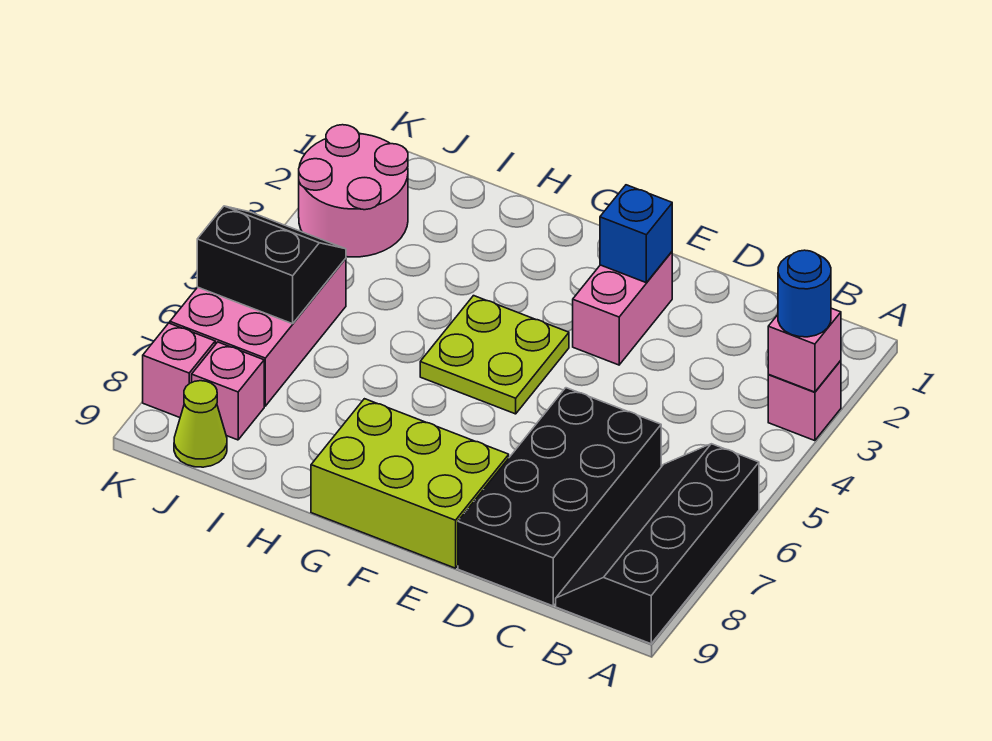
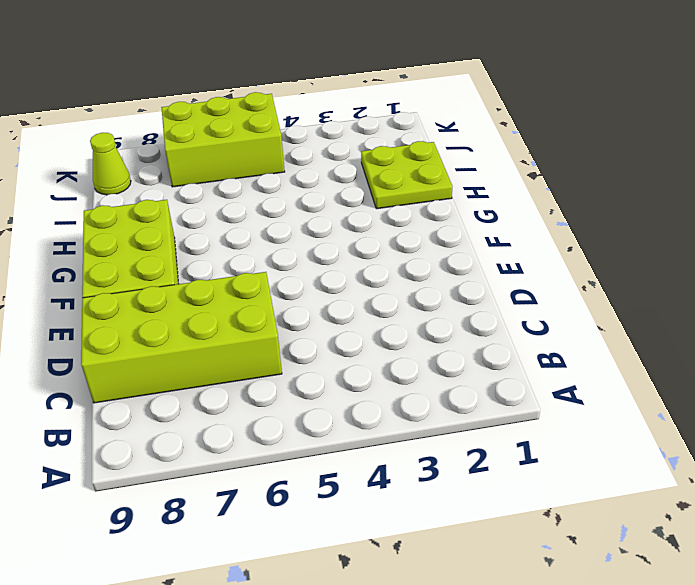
lime brick C6:D9 level 1 -> black brick C6:D9 level 1
lime plate H1:I2 level 1 -> lime plate F4:G5 level 1
lime brick J5:K7 level 1 -> pink brick J5:K7 level 1
none -> pink brick A3 level 1
none -> black slope A6:B9 level 1 top A
none -> pink brick E2:E3 level 1

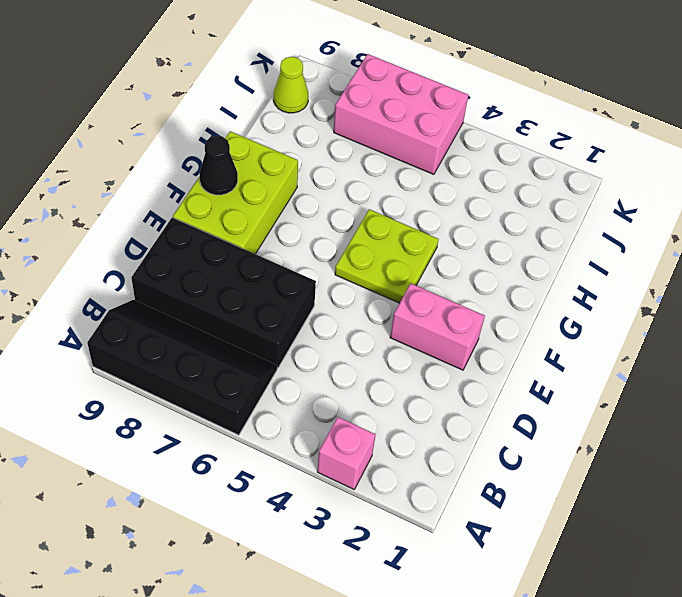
black cone F9 level 2 -> none
none -> pink round brick J2:K3 level 1
none -> pink brick J8 level 1
none -> pink brick K8 level 1

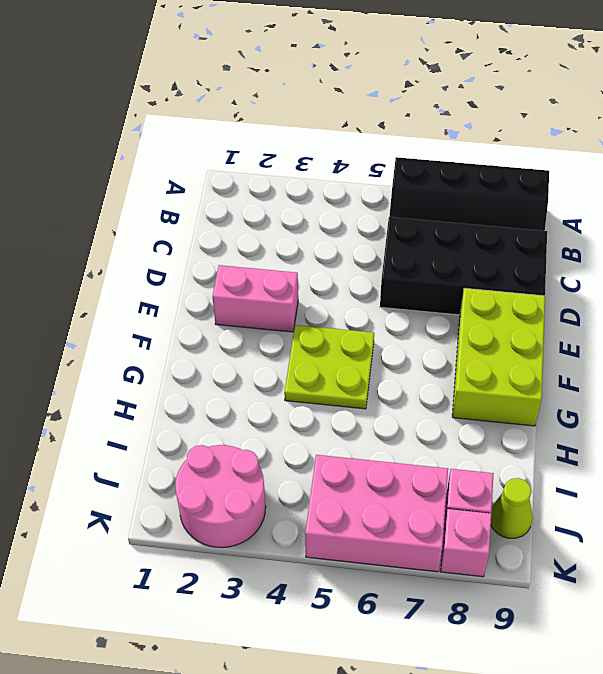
none -> pink brick A3 level 1
none -> pink brick A3 level 2
none -> blue brick E2 level 2

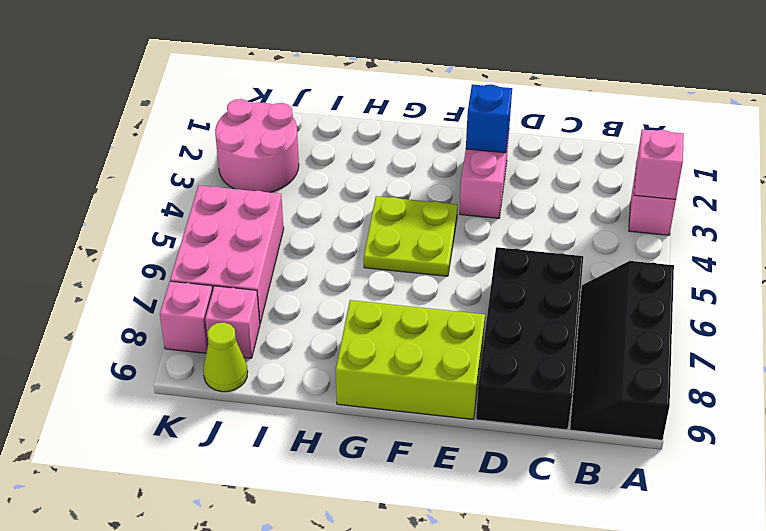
none -> black slope J5:K6 level 2 top 6
none -> blue round brick A3 level 3

